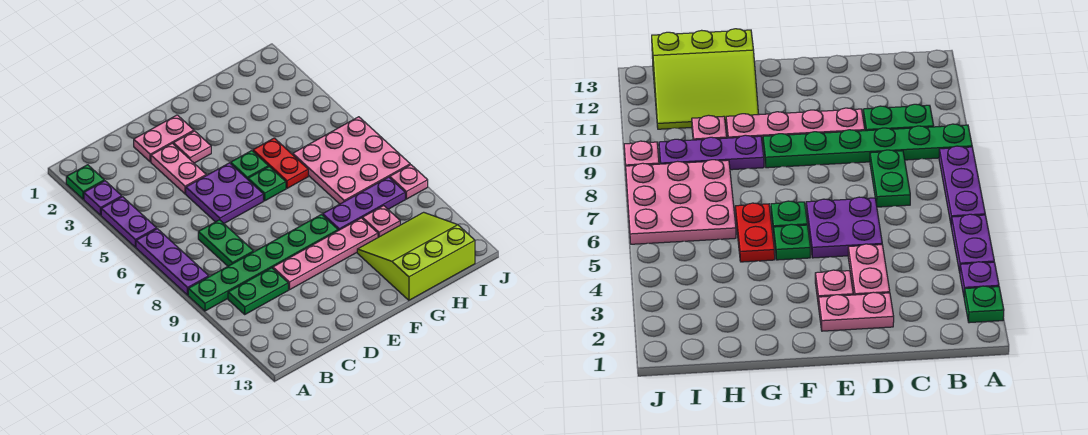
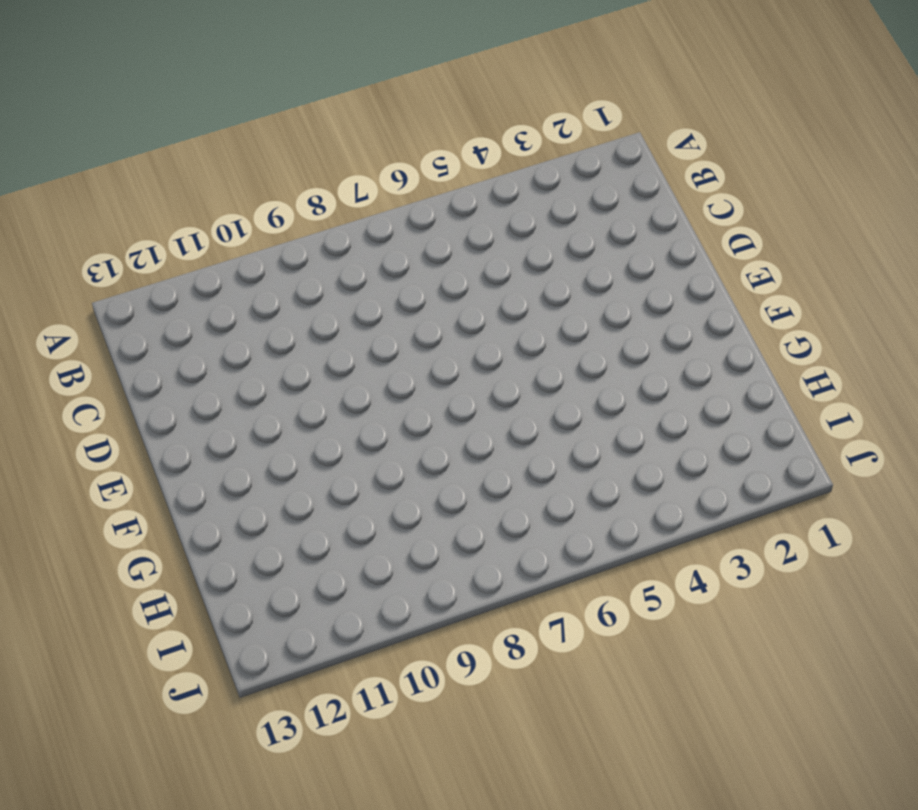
none -> green plate A2 level 1
none -> purple plate A3 level 1
none -> purple plate A4:A5 level 1

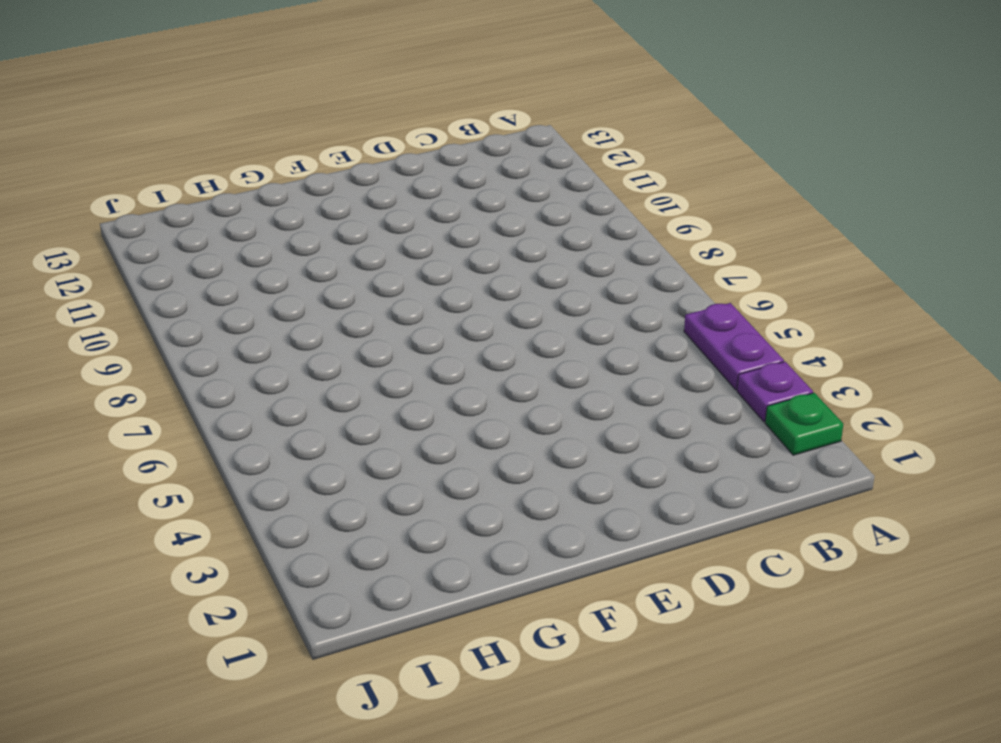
none -> purple plate A6:A8 level 1
none -> green plate A9:F9 level 1
none -> green plate B10:C10 level 1

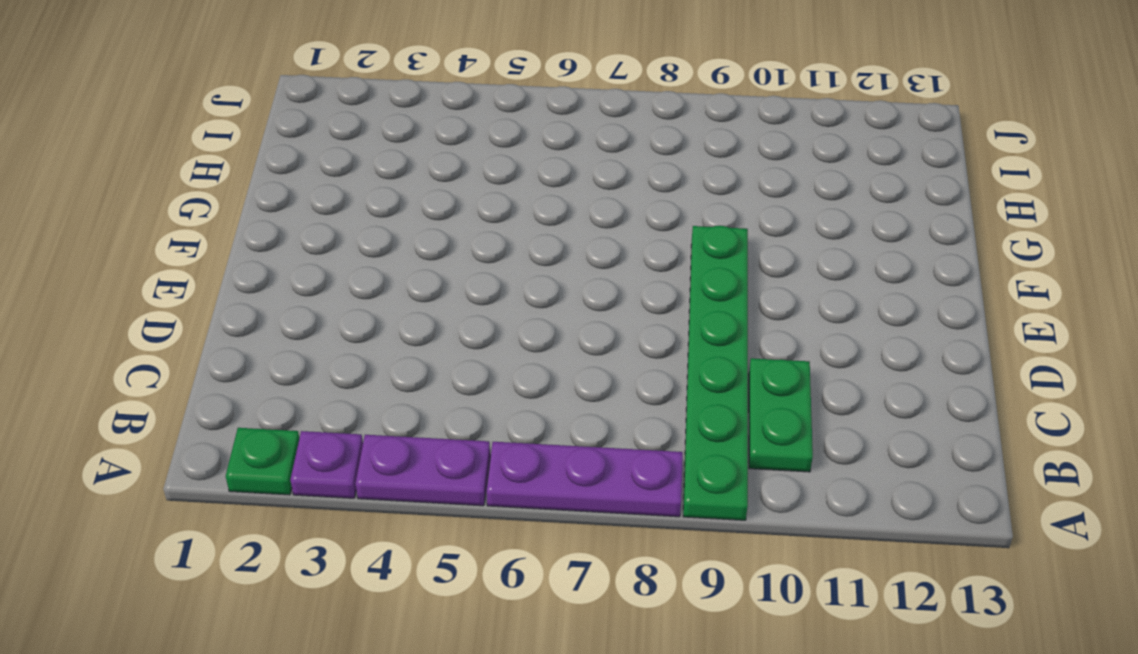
none -> green plate C7:C8 level 1
none -> pink plate D2:E2 level 1
none -> pink plate D3:D4 level 1

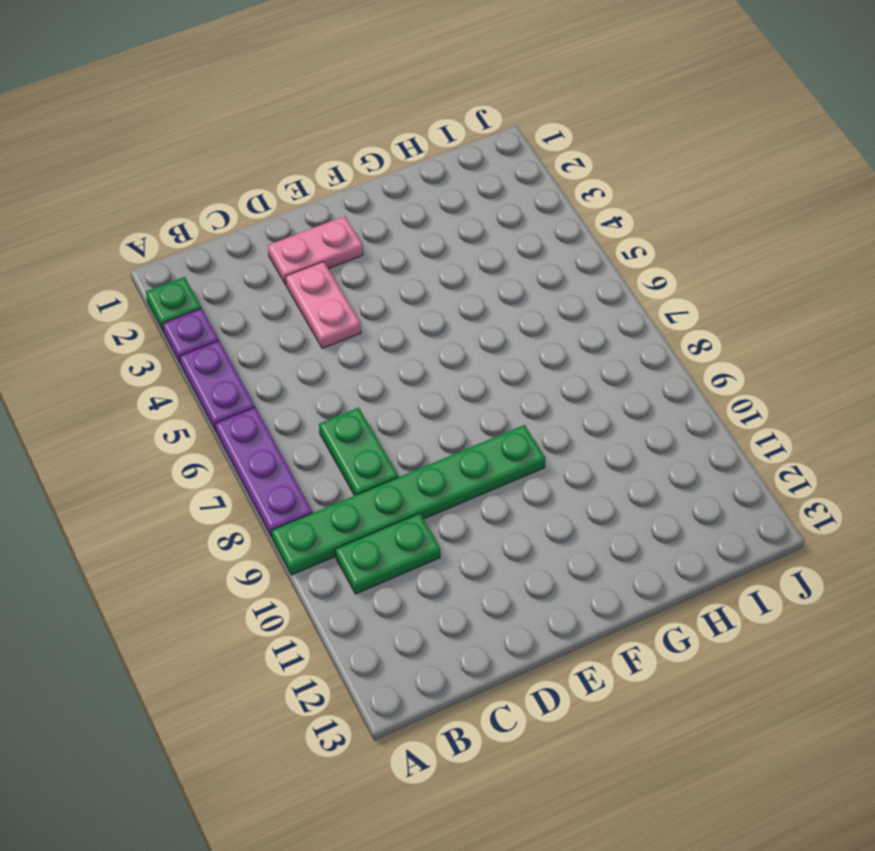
none -> purple plate D5:E6 level 1
none -> pink plate D10:G10 level 1
none -> pink plate E3 level 1

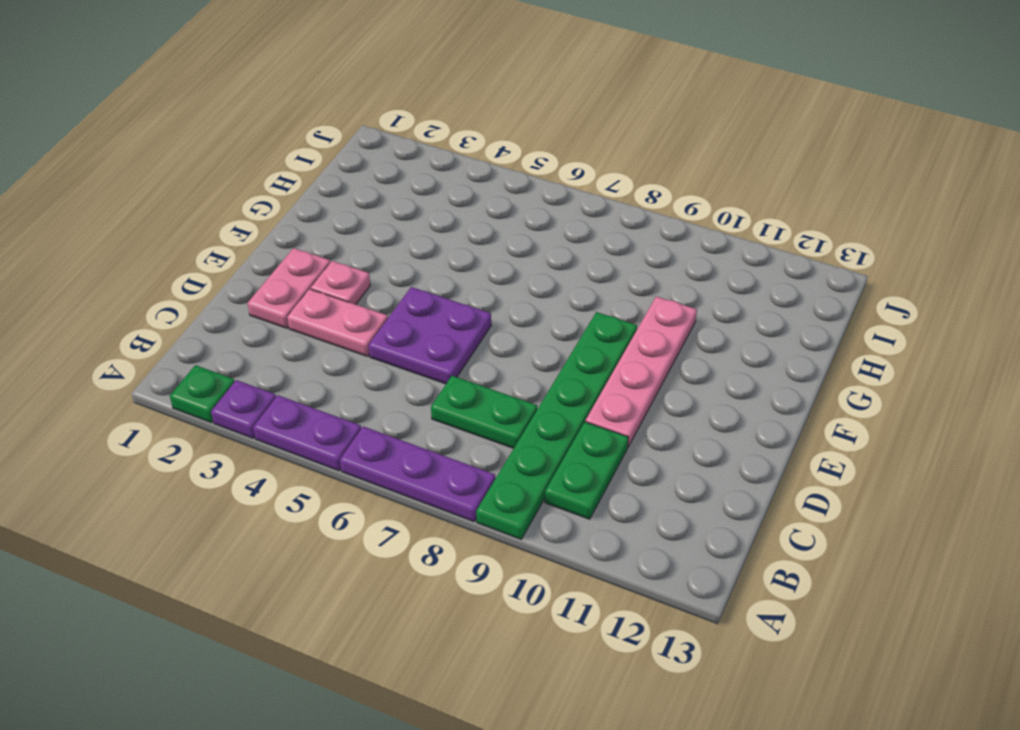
none -> green plate F5 level 1
none -> green plate F6 level 1
none -> red plate G5:G6 level 1

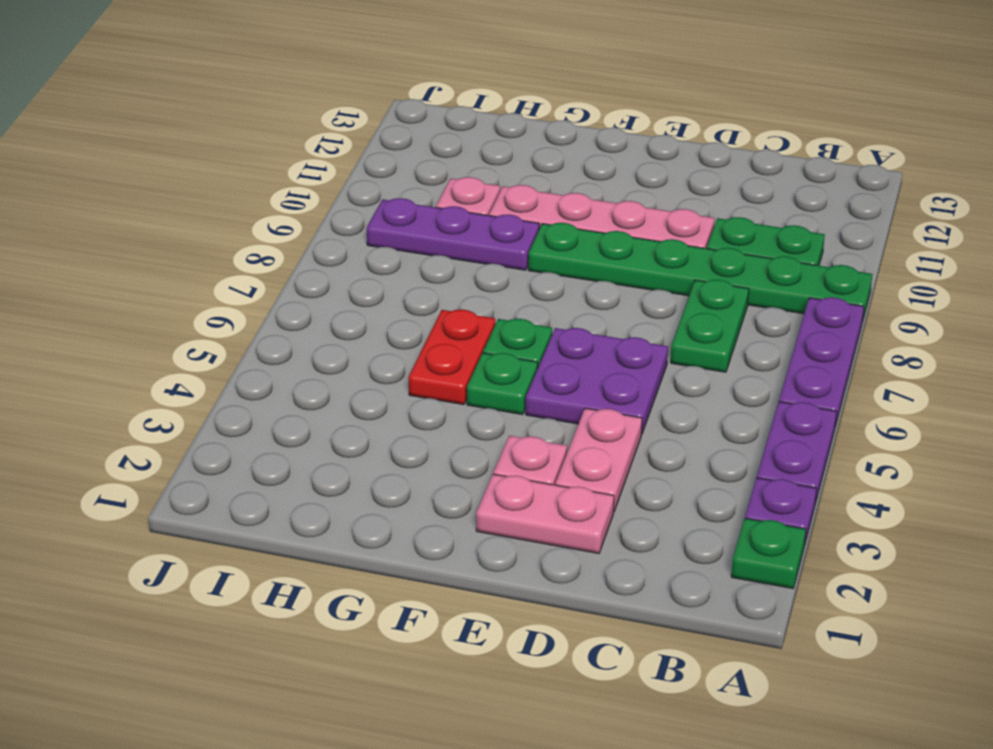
none -> lime slope G11:I13 level 1 top 13
none -> pink plate H6:J8 level 1
none -> pink plate J9 level 1

